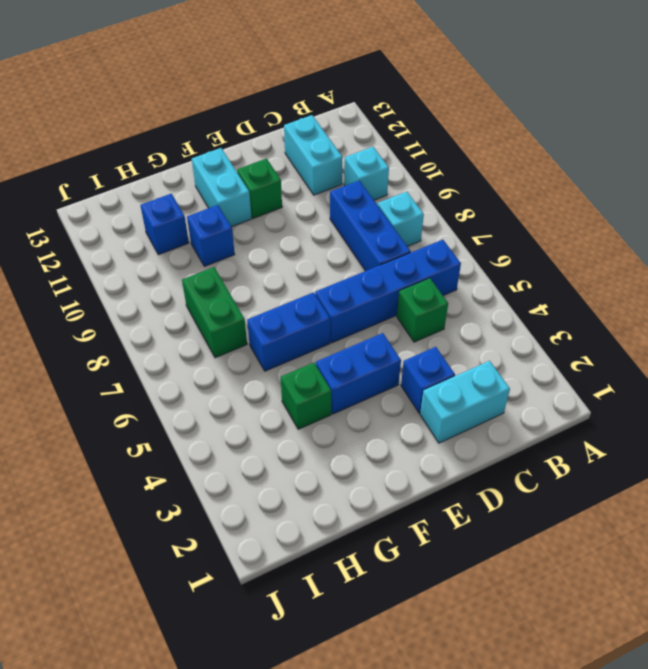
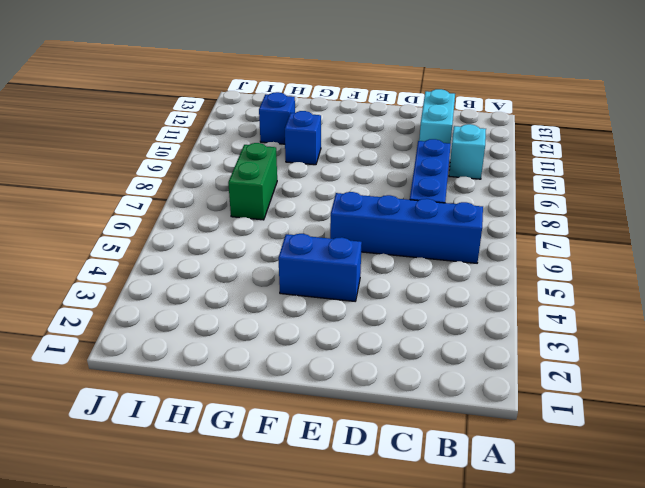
none -> cyan brick B8 level 1
none -> cyan brick C2:D2 level 1
none -> green brick C5 level 1

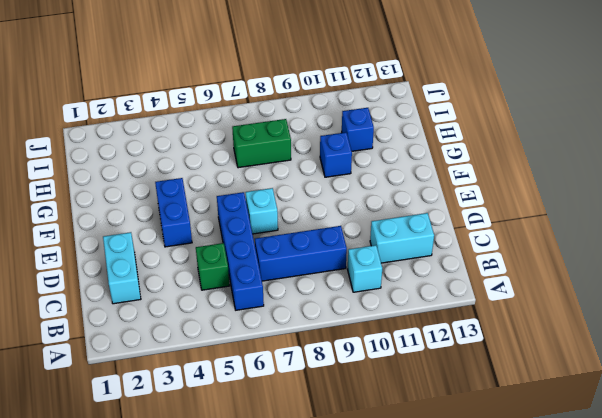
cyan brick E7 level 1 -> cyan brick B8 level 1
none -> blue brick D3 level 1
none -> green brick E11 level 1
none -> blue brick F6:G6 level 1

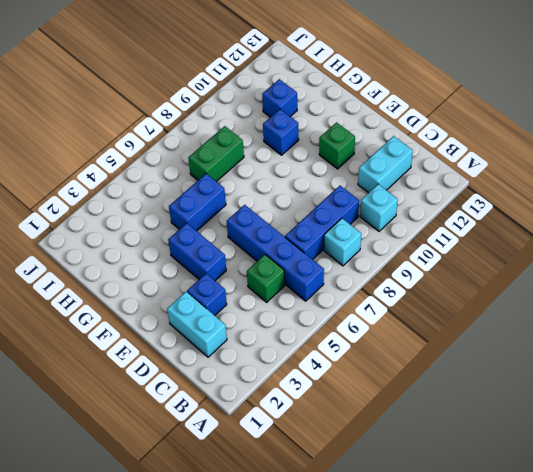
blue brick G5:G6 level 1 -> blue brick F6:G6 level 1
none -> cyan brick F11:F12 level 1
none -> green brick G4 level 1

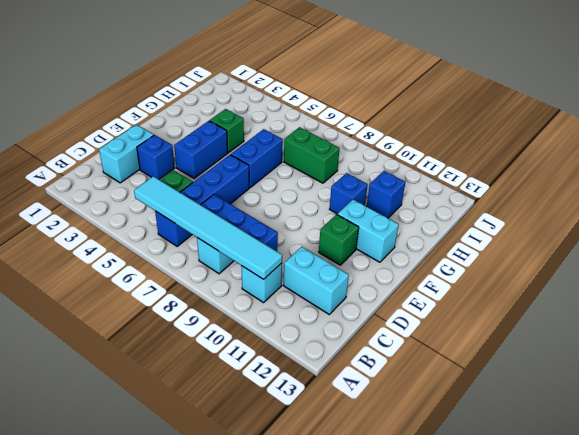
cyan tile B5:B10 level 2 -> none

